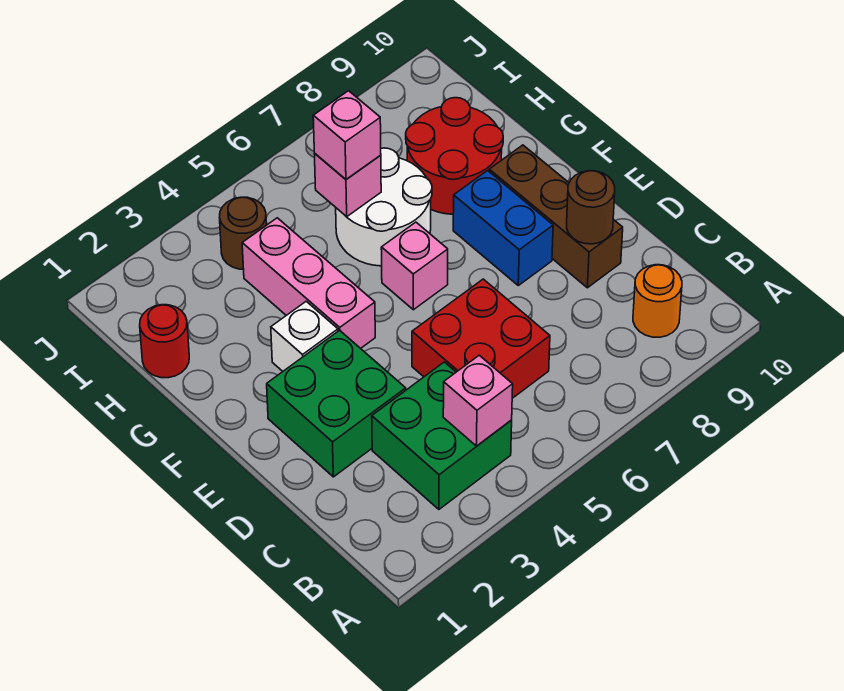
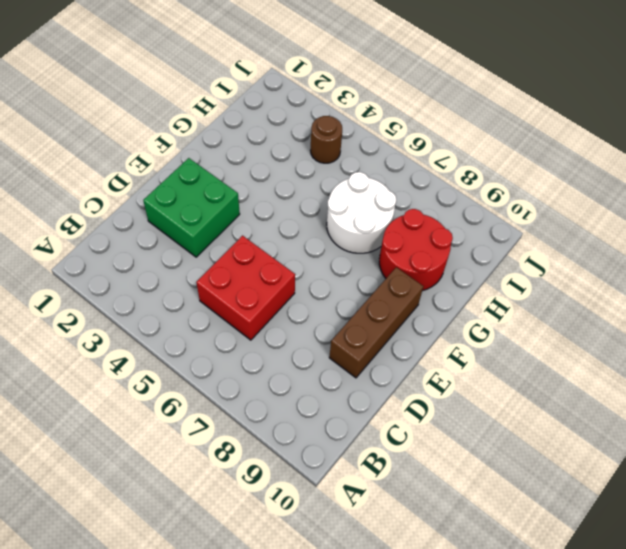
none -> green brick B3:C4 level 1
none -> orange round brick B9 level 1
none -> blue brick E8:F8 level 1

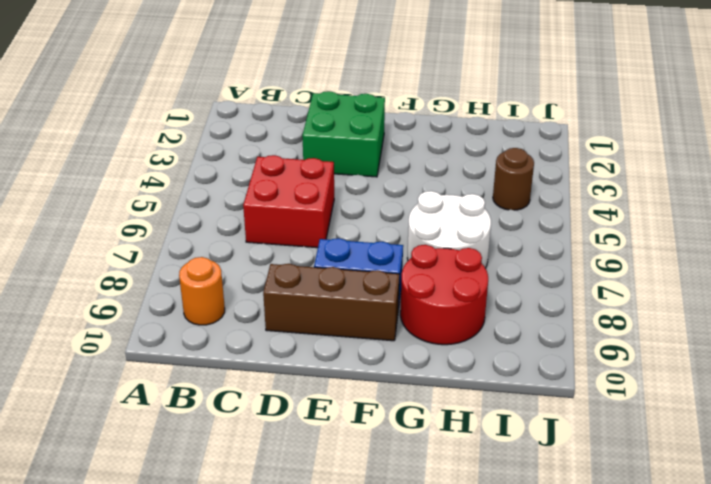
none -> green brick B3:C4 level 1
none -> white brick F3 level 1
none -> pink brick F4:H4 level 1

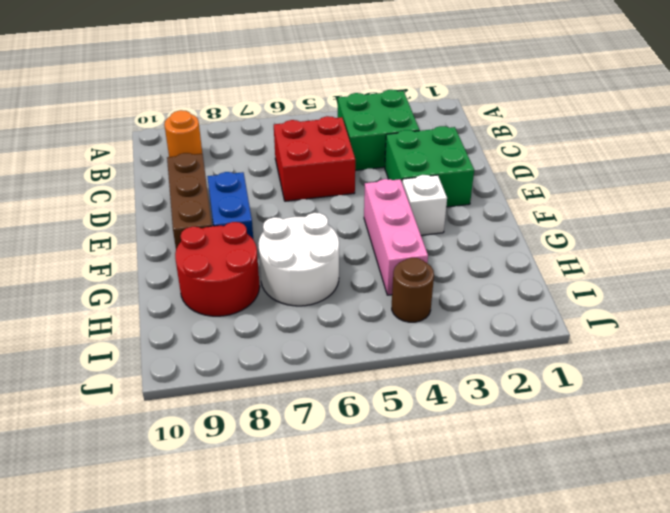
none -> pink brick F6 level 1
none -> red round brick H1 level 1
none -> pink brick B4 level 2

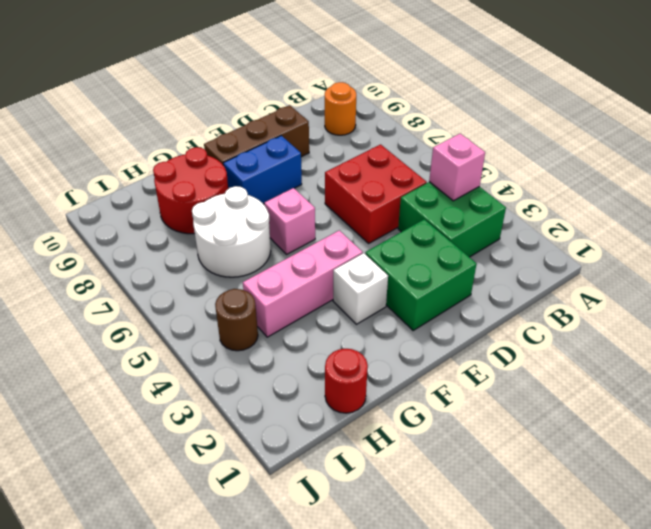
none -> brown round brick D9 level 2
none -> pink brick H6 level 2
none -> pink brick H6 level 3

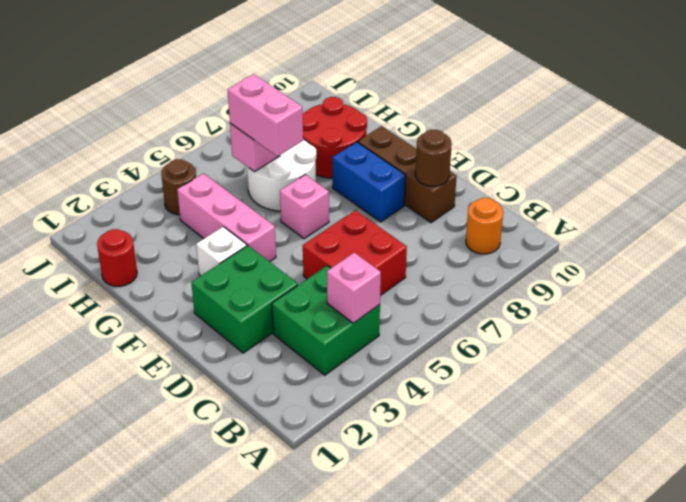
pink brick G6:H6 level 3 -> pink brick H6 level 3

